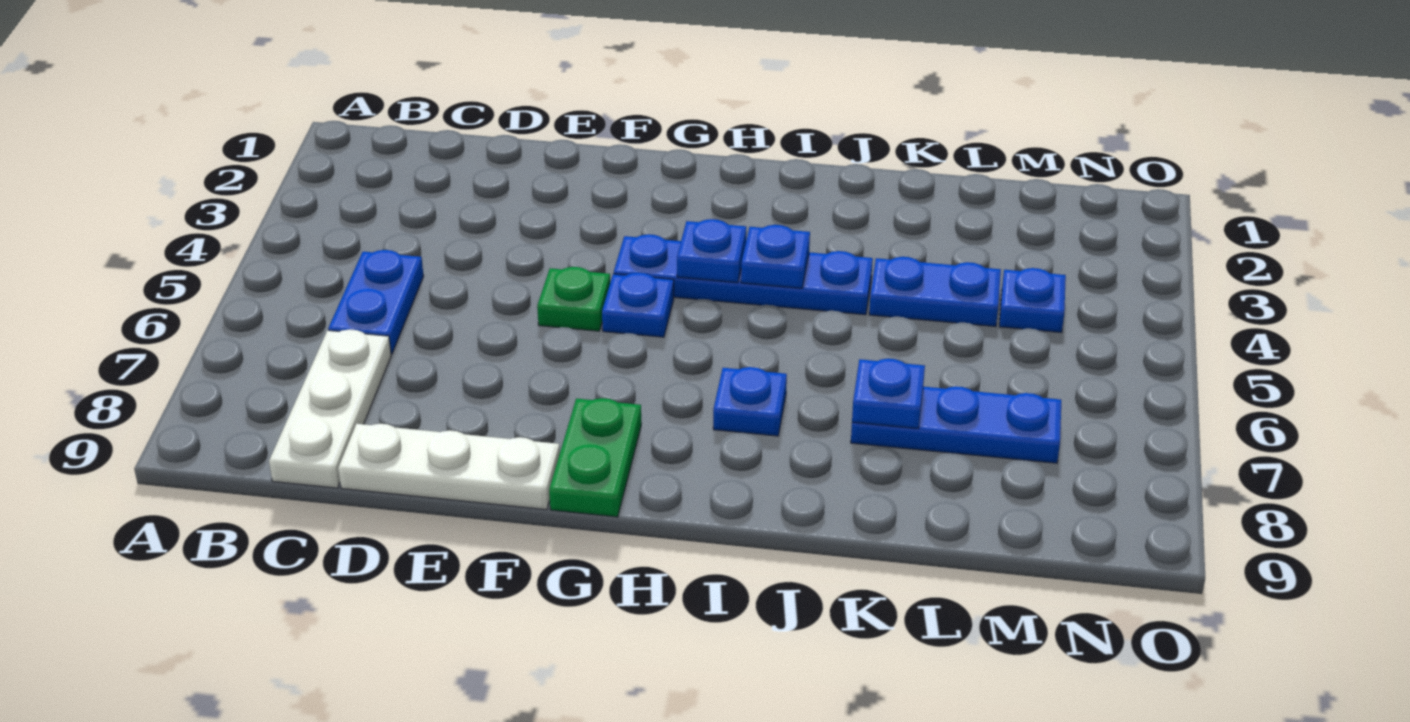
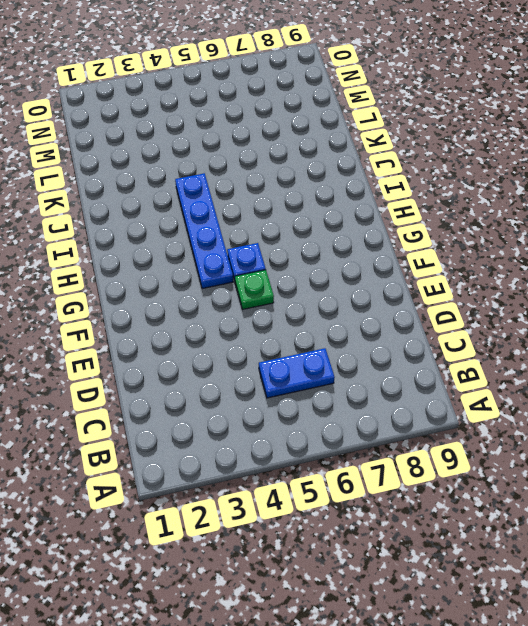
none -> white plate C7:C9 level 1
none -> white plate D9:F9 level 1
none -> green plate G8:G9 level 1

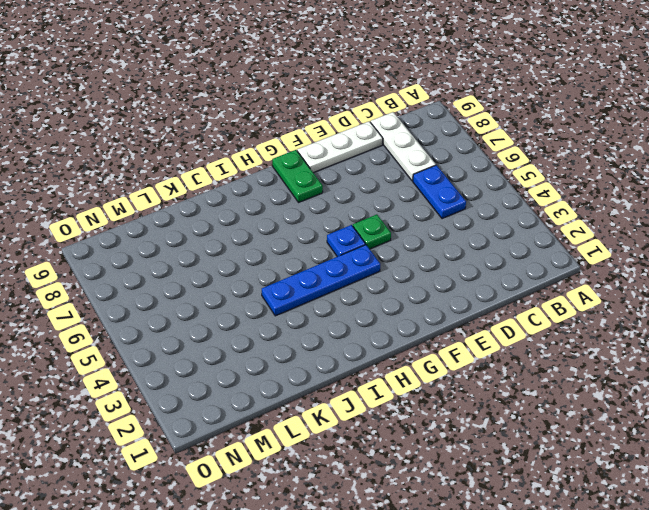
none -> blue plate I7 level 1
none -> blue plate K4:L4 level 1
none -> blue plate K7:M7 level 1

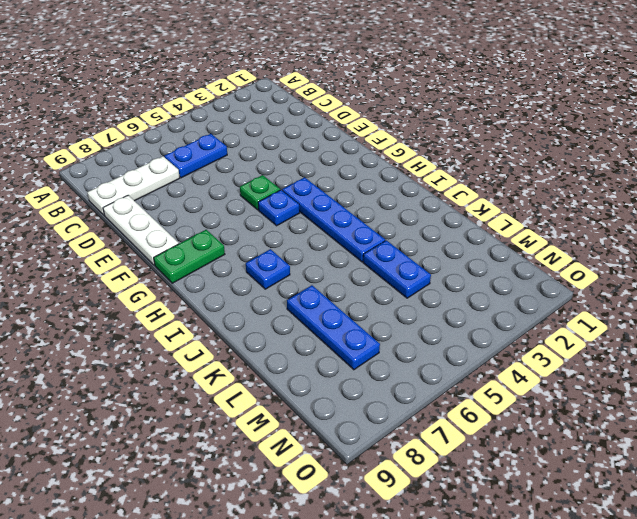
none -> blue plate M4 level 1
none -> blue plate H4 level 2
none -> blue plate I4 level 2

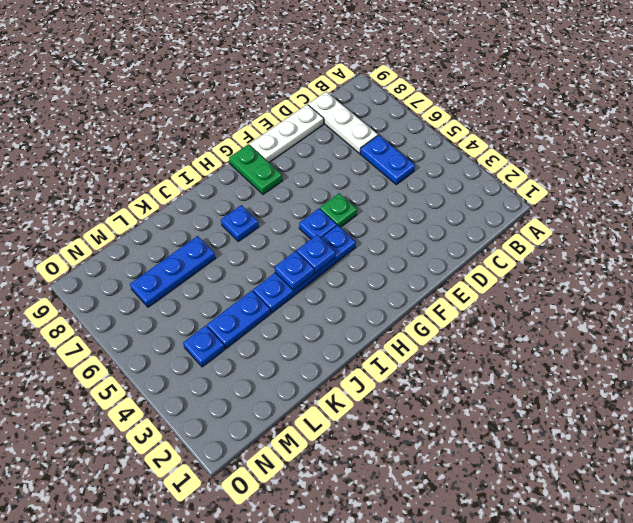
none -> blue plate K7 level 2

